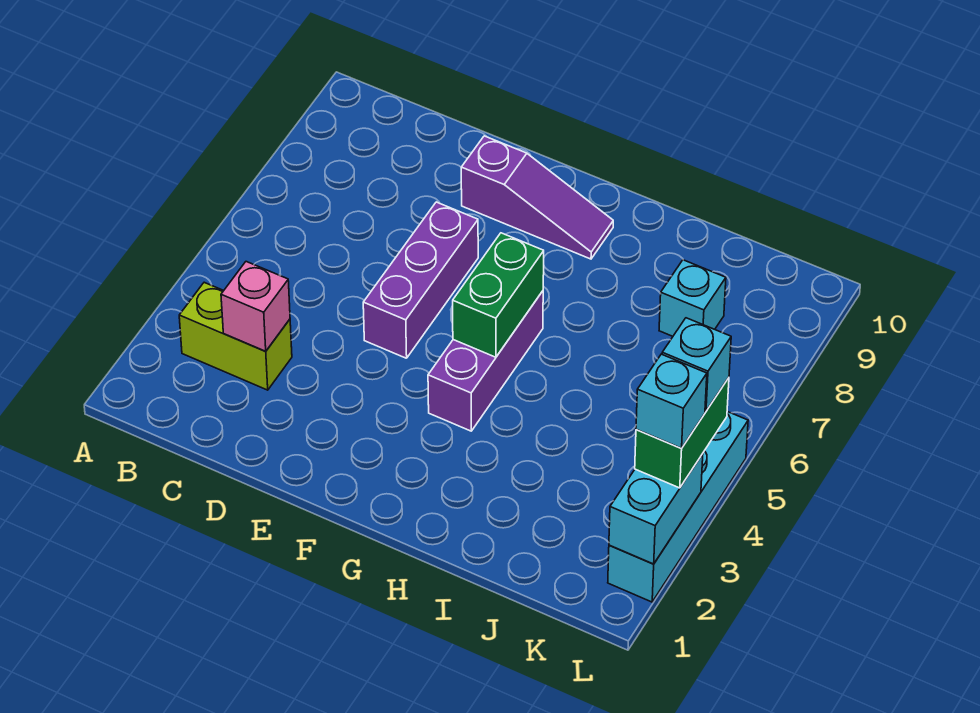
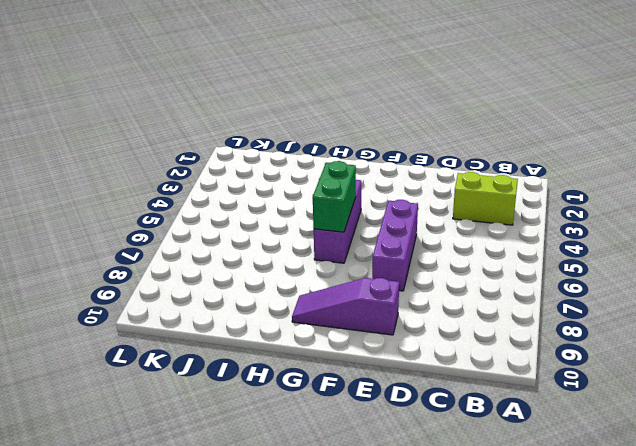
none -> cyan brick J8 level 1
none -> cyan brick L2:L5 level 1
none -> pink brick C3 level 2

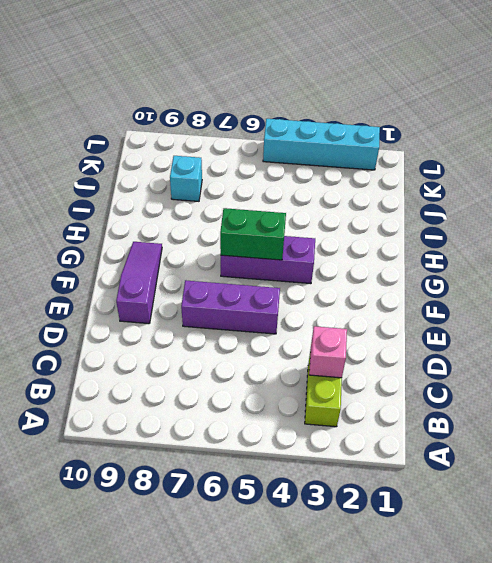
none -> cyan brick L2:L3 level 2
none -> green brick L3:L4 level 3
none -> cyan brick L3 level 4

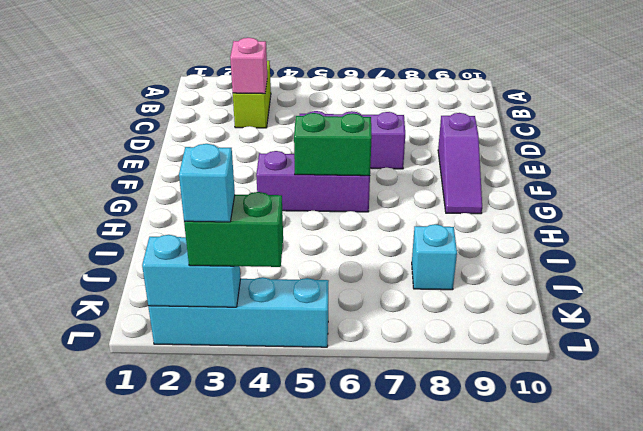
none -> cyan brick L4 level 4

